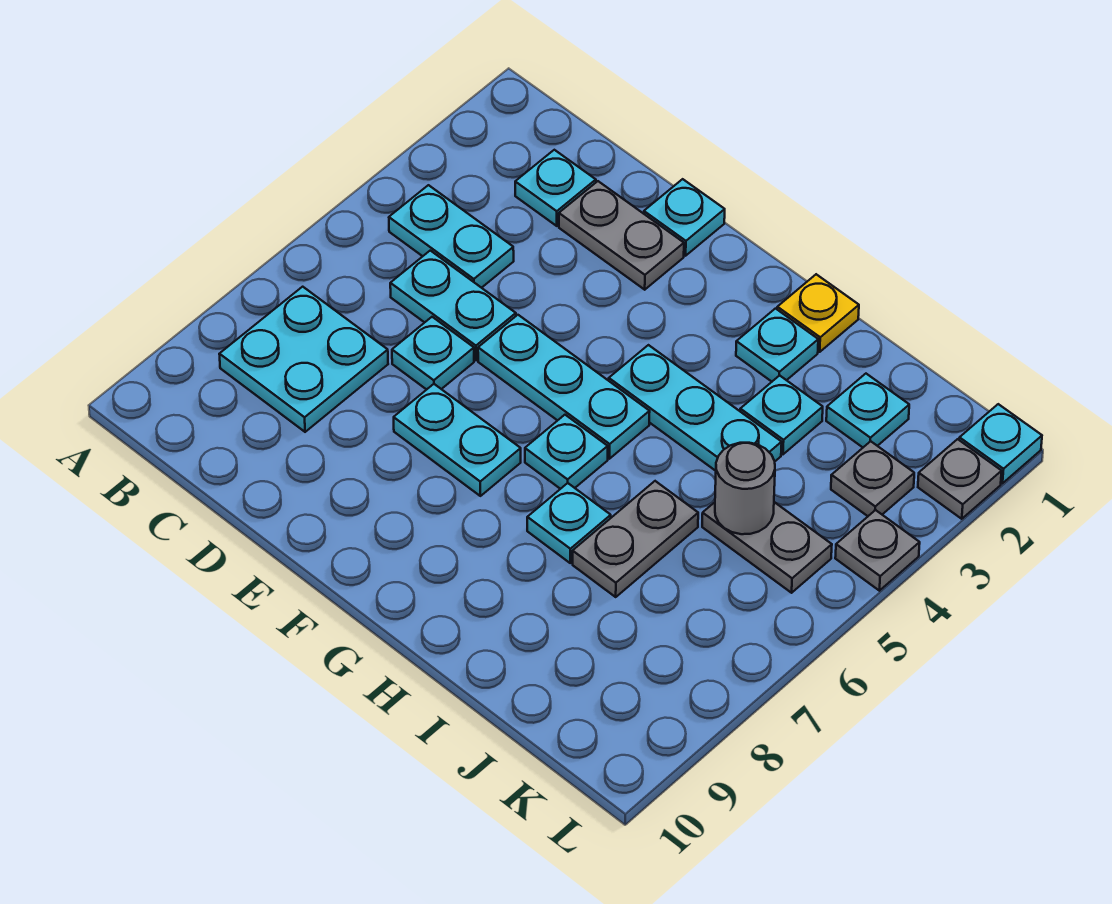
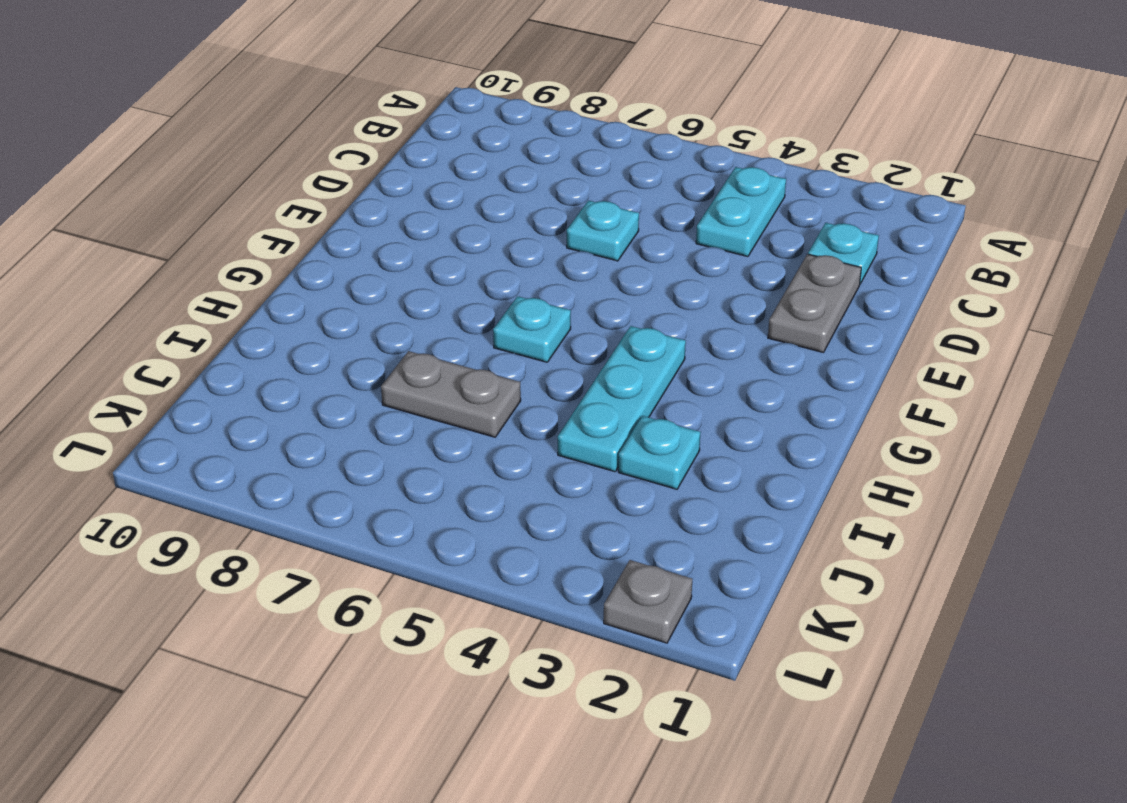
none -> cyan plate B7:C8 level 1
none -> cyan plate C5:D5 level 1
none -> cyan plate E1 level 1

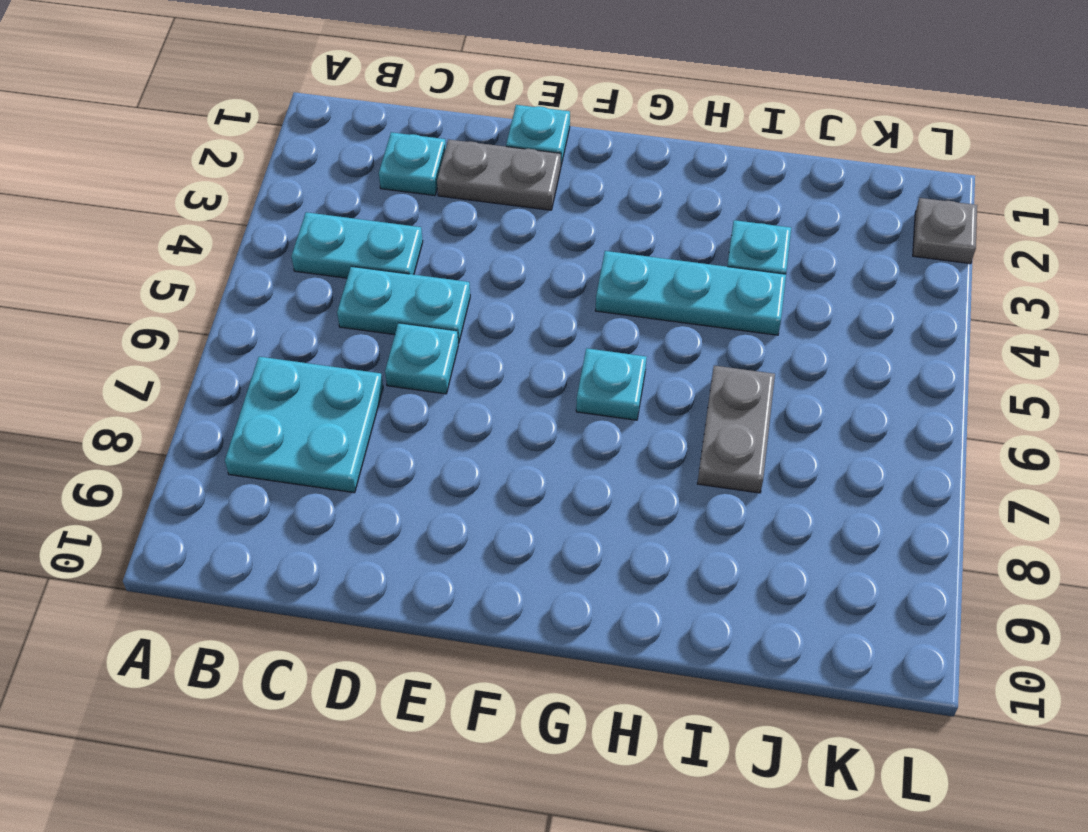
none -> cyan plate E5:G5 level 1
none -> cyan plate E7:F7 level 1
none -> yellow plate H1 level 1

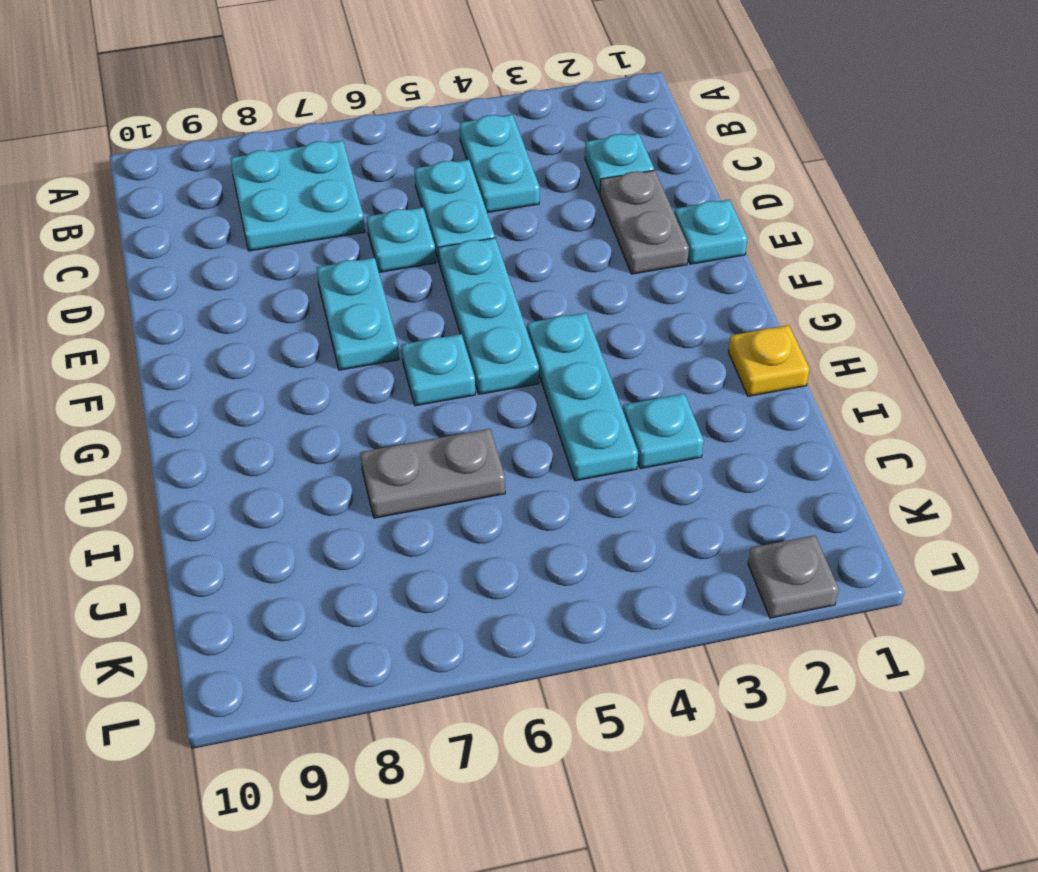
none -> cyan plate H2 level 1
none -> cyan plate H7 level 1
none -> cyan plate J2 level 1

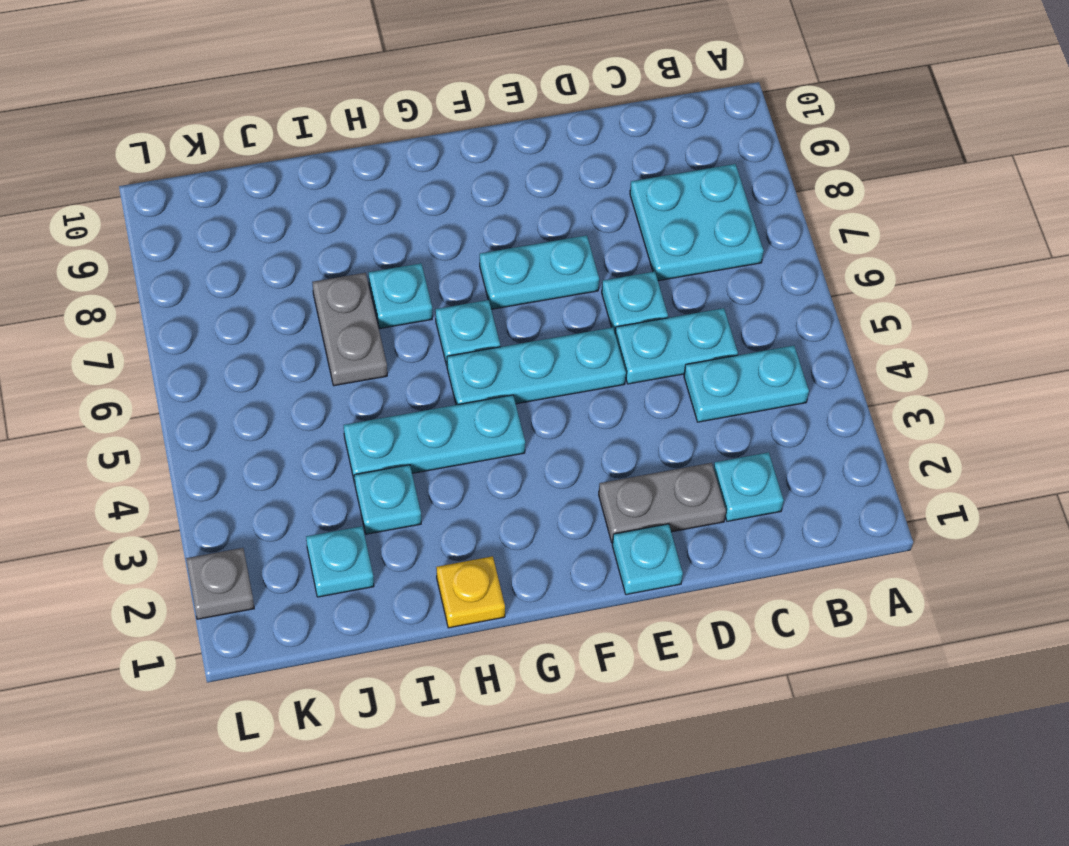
none -> cyan plate H2 level 1
none -> grey plate J5:K5 level 1
none -> grey plate K3 level 1

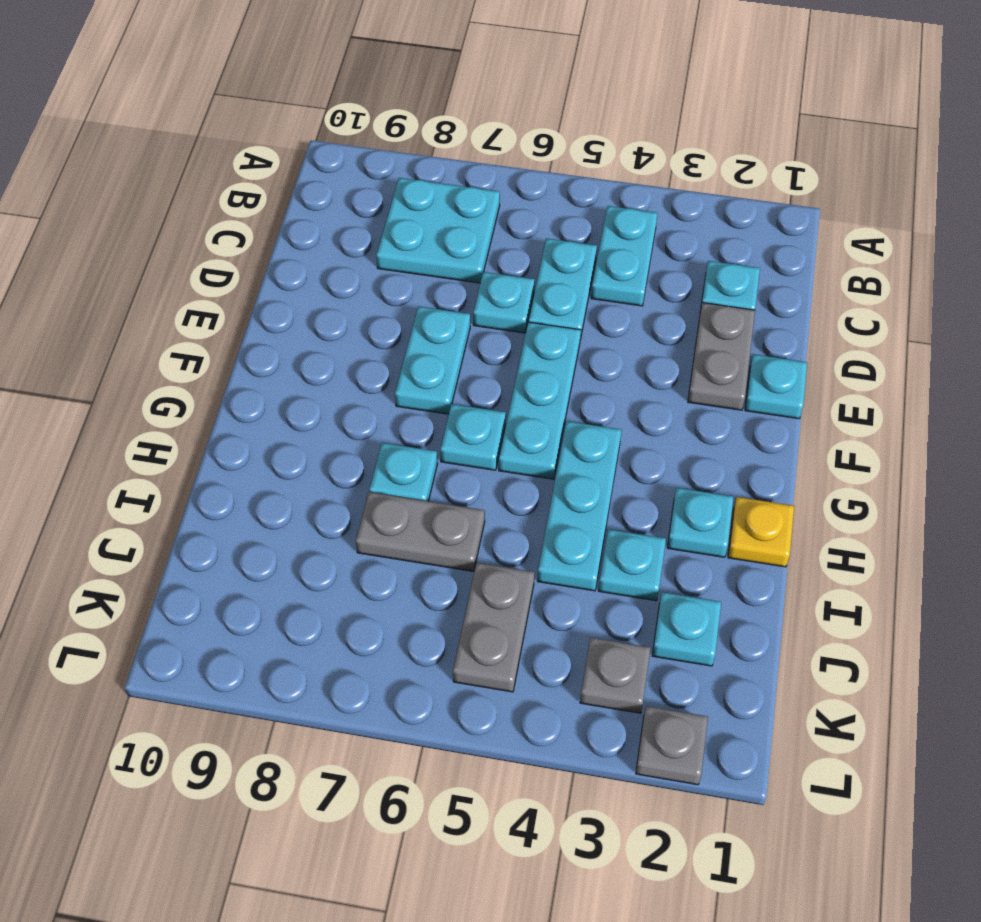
none -> cyan plate L1 level 1
none -> grey plate L4 level 1
none -> grey round brick J5 level 2

